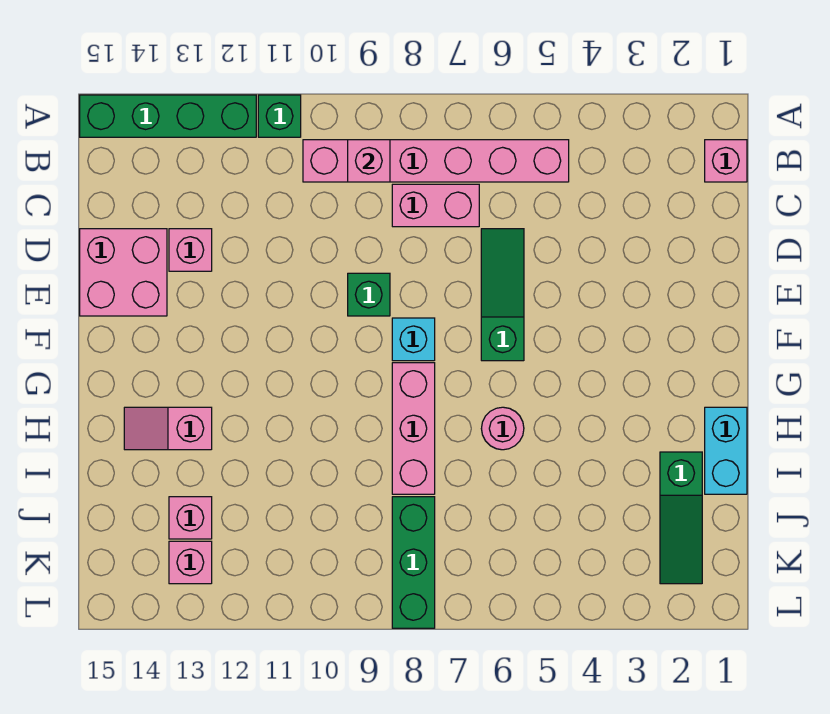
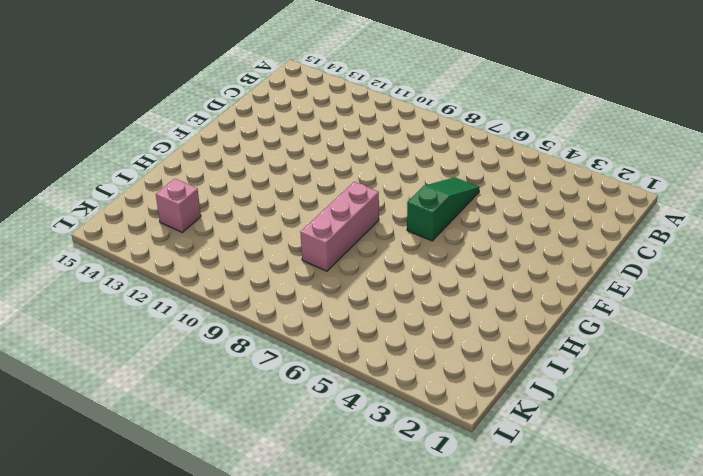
none -> green brick A11 level 1
none -> green brick A12:A15 level 1
none -> pink brick B1 level 1

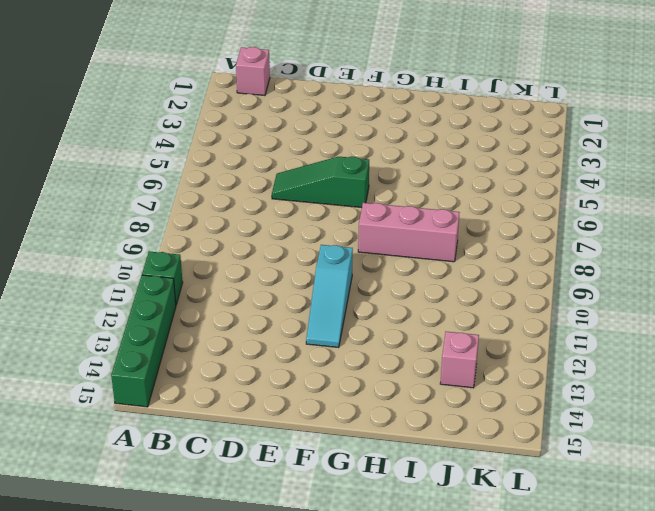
cyan slope F10:F12 level 1 top 10 -> none
none -> pink brick B5:B10 level 1
none -> pink brick C7:C8 level 1
none -> pink brick D13 level 1

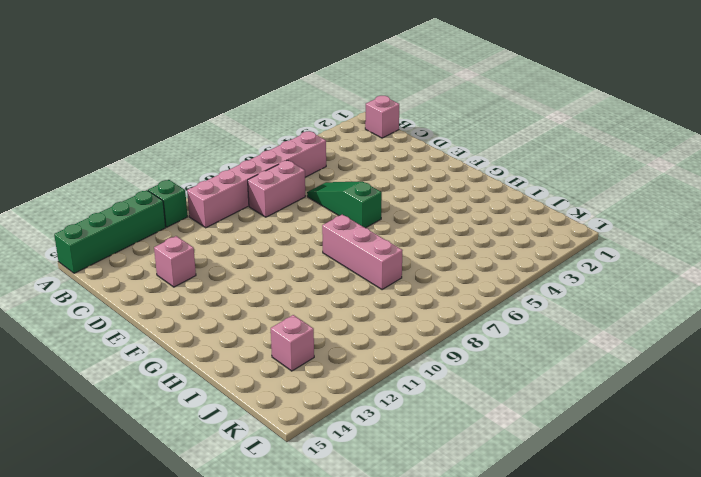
none -> pink brick D14:E15 level 1
none -> green brick E9 level 1
none -> cyan brick F8 level 1

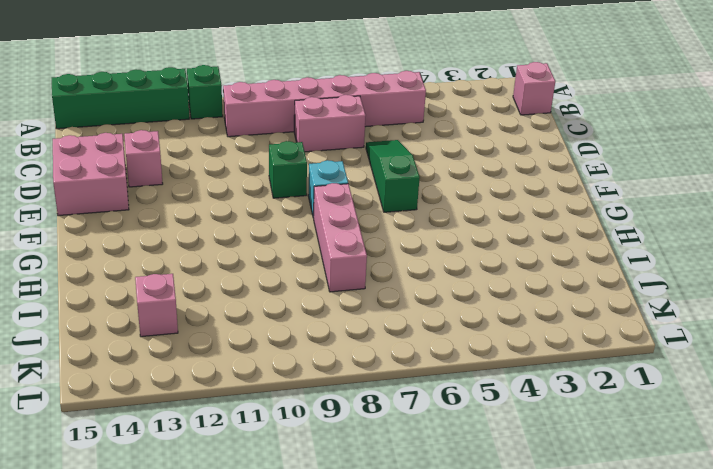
none -> cyan brick H1:I1 level 1
none -> pink round brick H6 level 1
none -> pink slope H13:H14 level 1 top 13

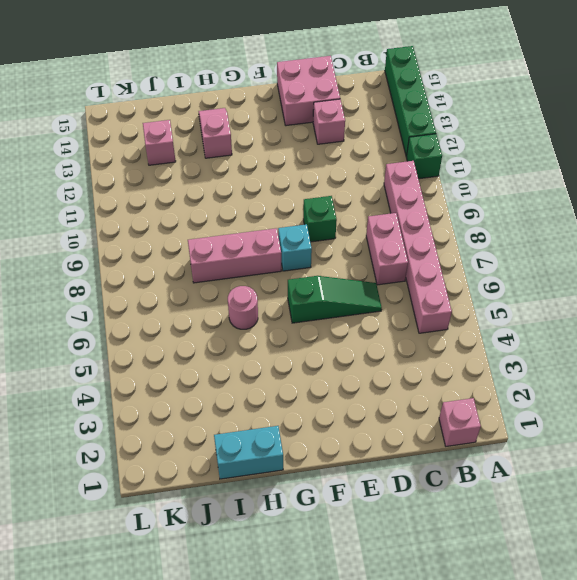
none -> green slope I2:K2 level 1 top I
none -> green brick J8:L8 level 1
none -> pink brick K13 level 1

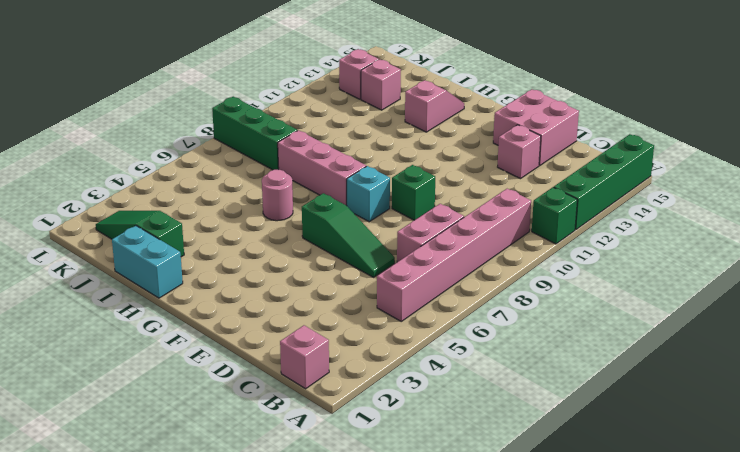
none -> pink brick B9 level 2

